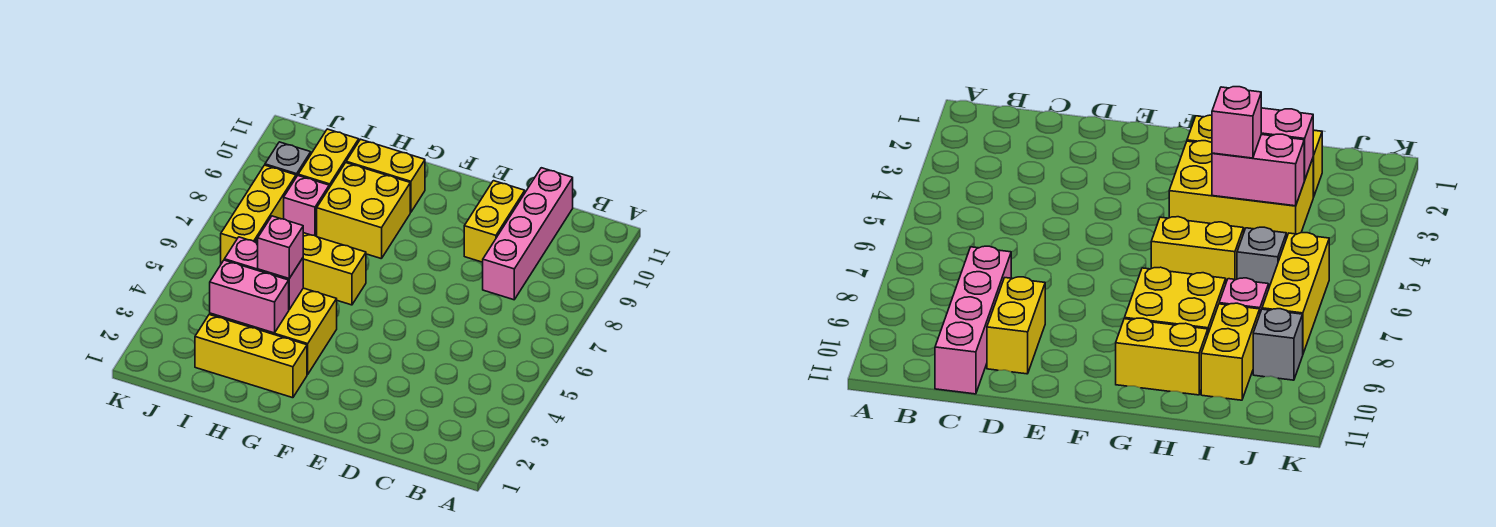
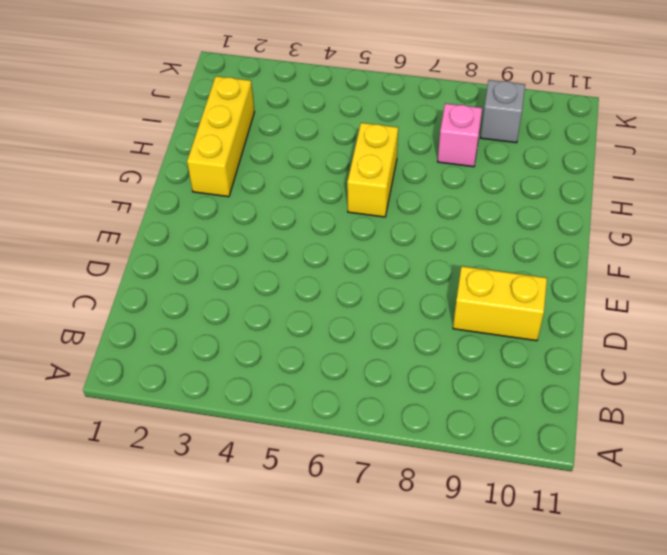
none -> pink brick C8:C11 level 1
none -> yellow brick G3:I4 level 1
none -> yellow brick G8:H9 level 1

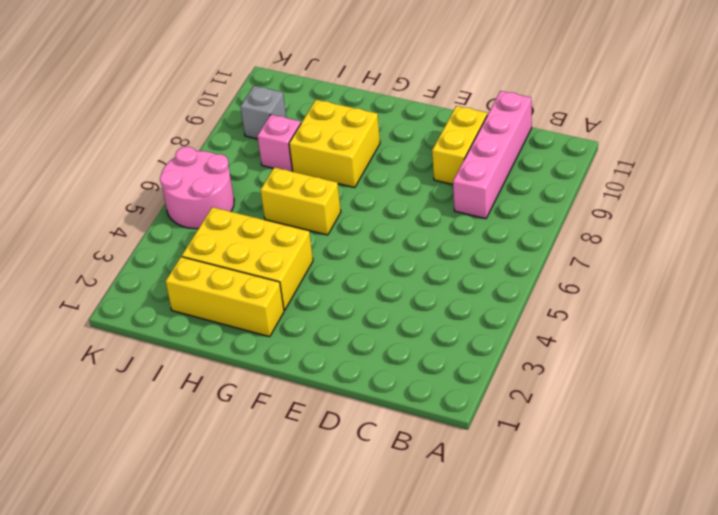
pink round brick J5:K6 level 1 -> yellow brick J6:J8 level 1
none -> yellow brick G10:H10 level 1
none -> grey brick I6 level 1
none -> yellow brick I9:I10 level 1

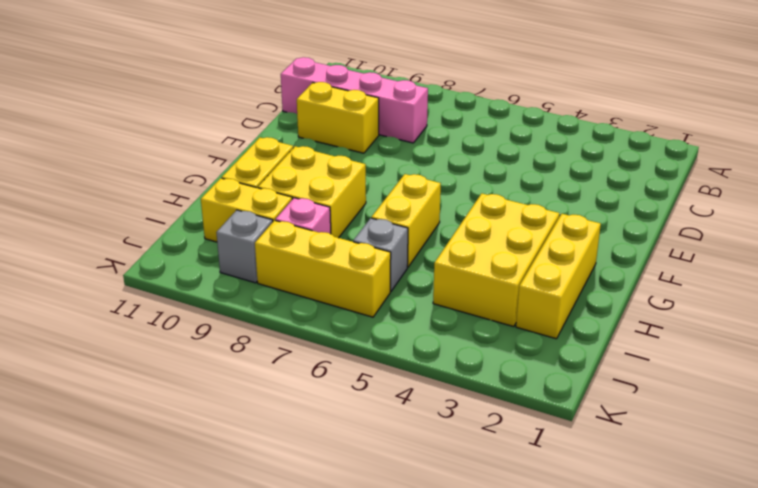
none -> pink brick H3:I3 level 2
none -> pink brick H4:I4 level 2
none -> pink brick H4 level 3

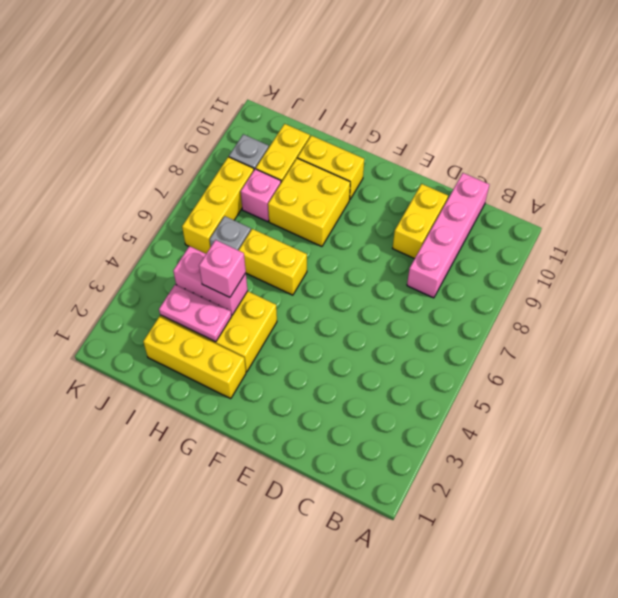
pink plate H3:I3 level 2 -> pink brick H3:I3 level 2

